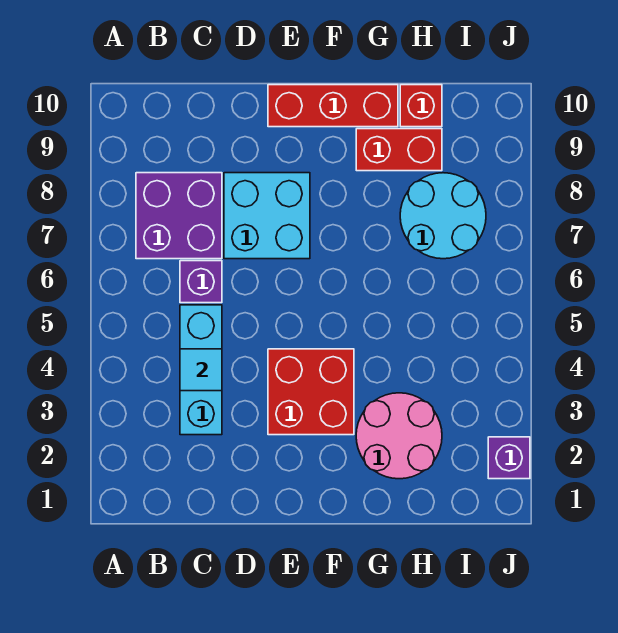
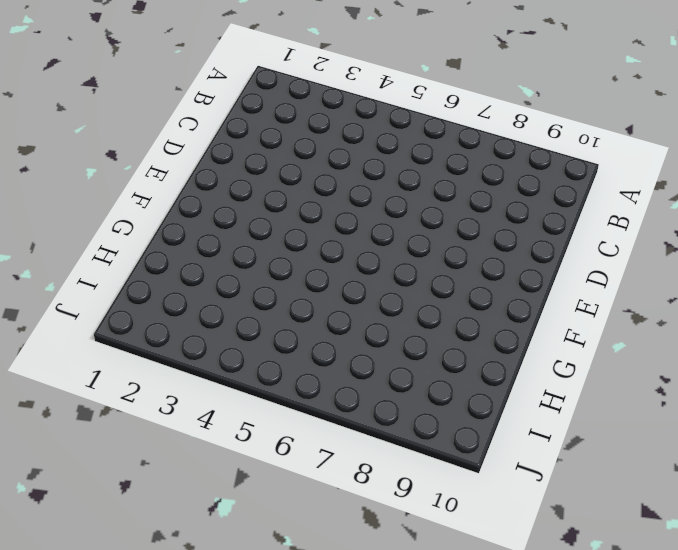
none -> purple brick B7:C8 level 1
none -> cyan brick C3:C5 level 1
none -> purple brick C6 level 1

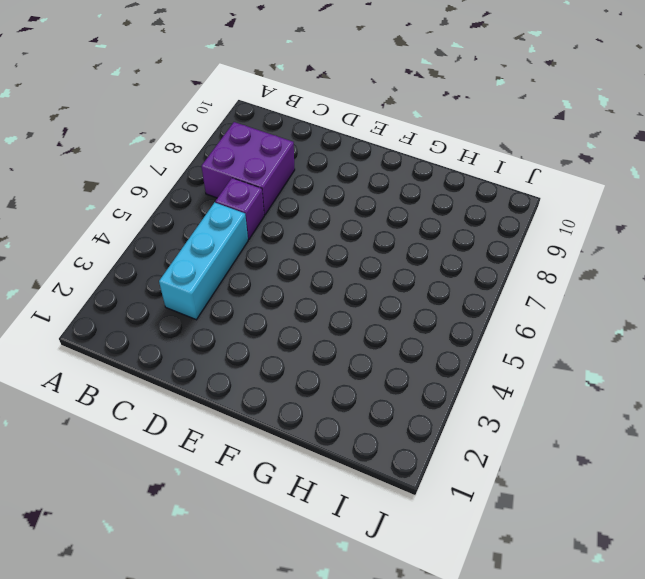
none -> cyan brick D7:E8 level 1
none -> red brick E3:F4 level 1
none -> red brick E10:G10 level 1

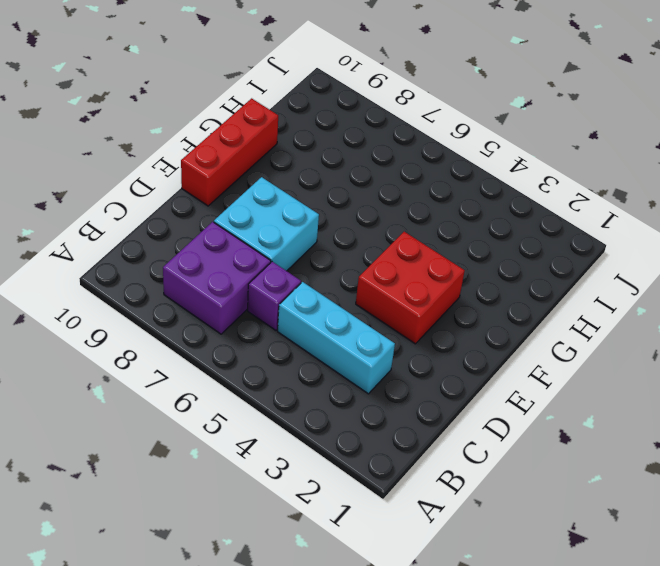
none -> pink round brick G2:H3 level 1
none -> red brick G9:H9 level 1
none -> cyan round brick H7:I8 level 1

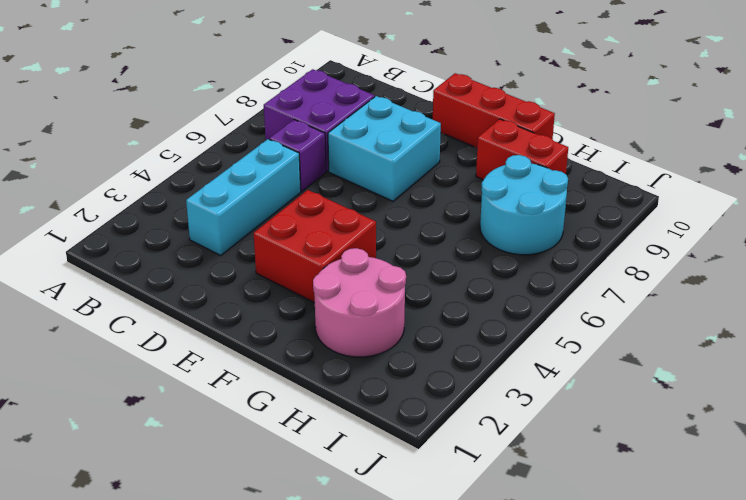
none -> red brick H10 level 1
none -> purple brick J2 level 1
none -> cyan tile C4 level 2

